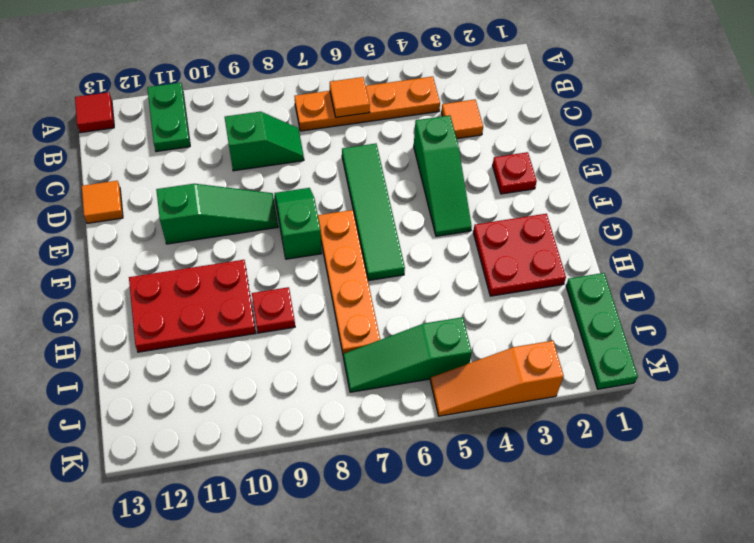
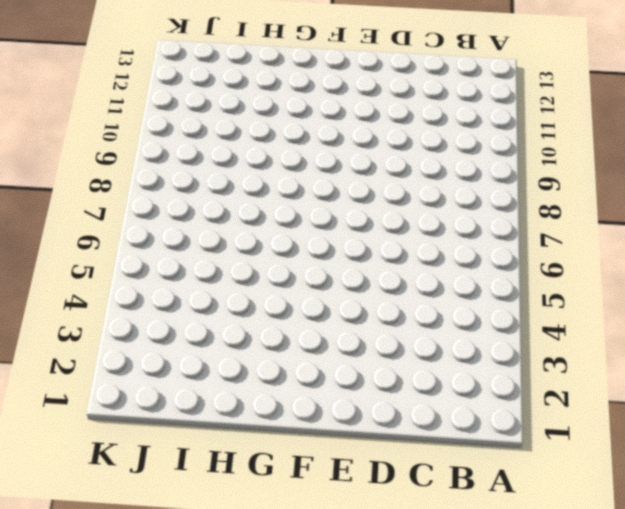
none -> green plate A11:B11 level 1
none -> red tile A13 level 1
none -> orange plate B4:B7 level 1

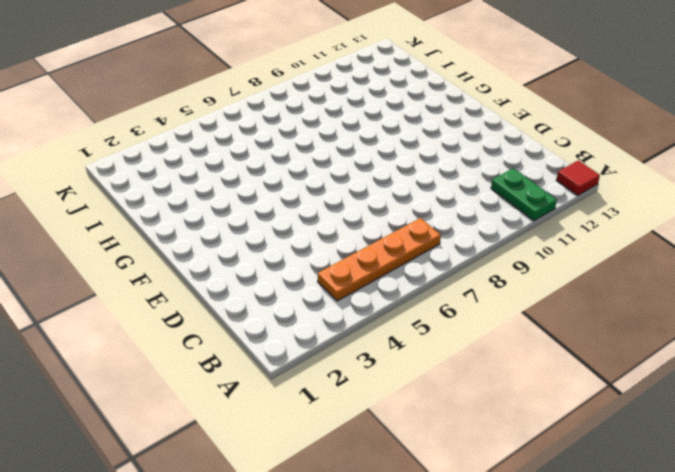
none -> orange tile C3 level 1
none -> green slope C8:C9 level 1 top 9
none -> green slope D4:F4 level 1 top D

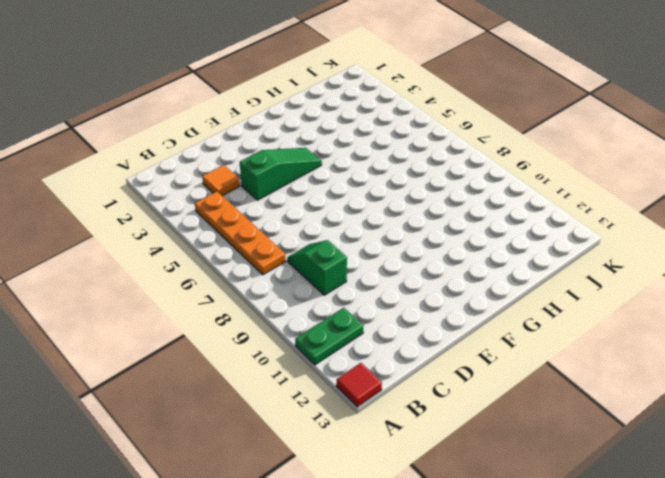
none -> green tile D6:G6 level 1
none -> orange tile D13 level 1
none -> red plate E2 level 1

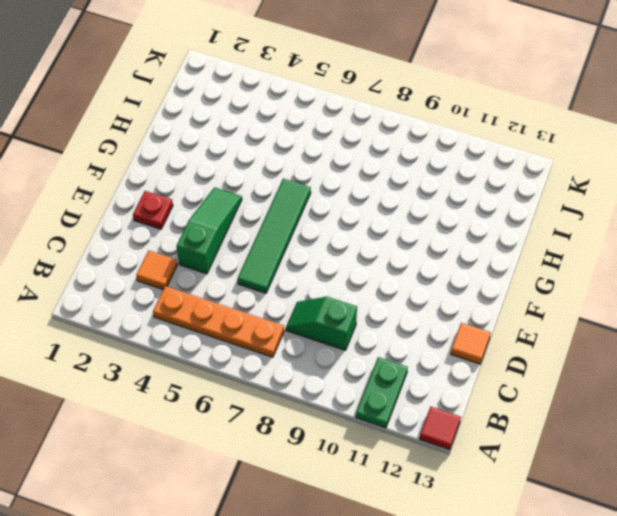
none -> green slope E8:F8 level 1 top F
none -> green slope E9:E11 level 1 top 11
none -> orange plate F7:I7 level 1

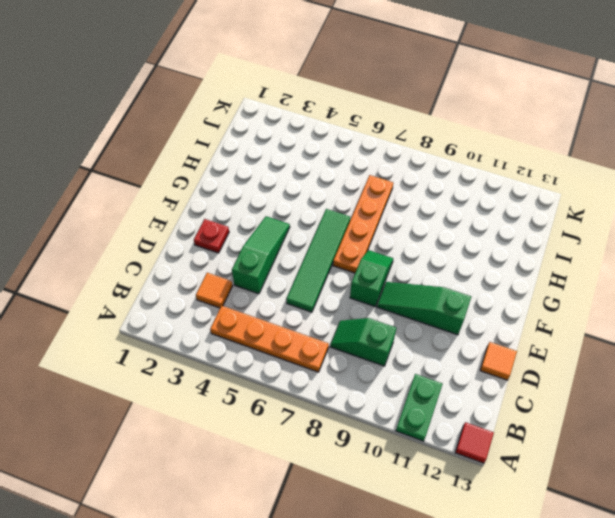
green slope E8:F8 level 1 top E -> green slope E8:F8 level 1 top F
none -> red plate G2:H3 level 1
none -> red plate G10:H12 level 1
none -> red plate H9 level 1

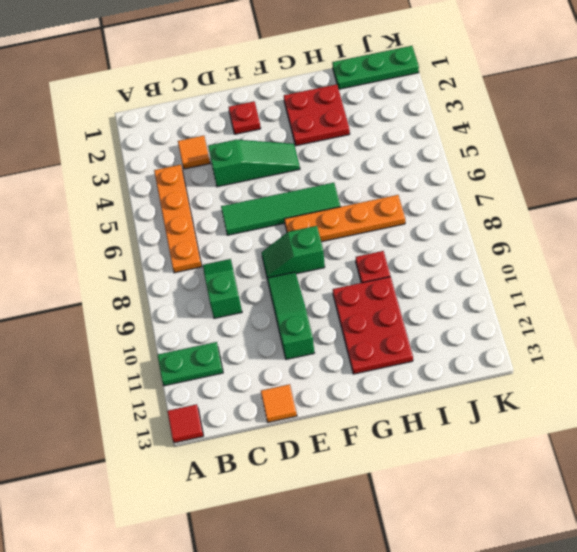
none -> green slope J5:J7 level 1 top 5
none -> orange slope K3:K5 level 1 top 3
none -> orange tile B6 level 2

